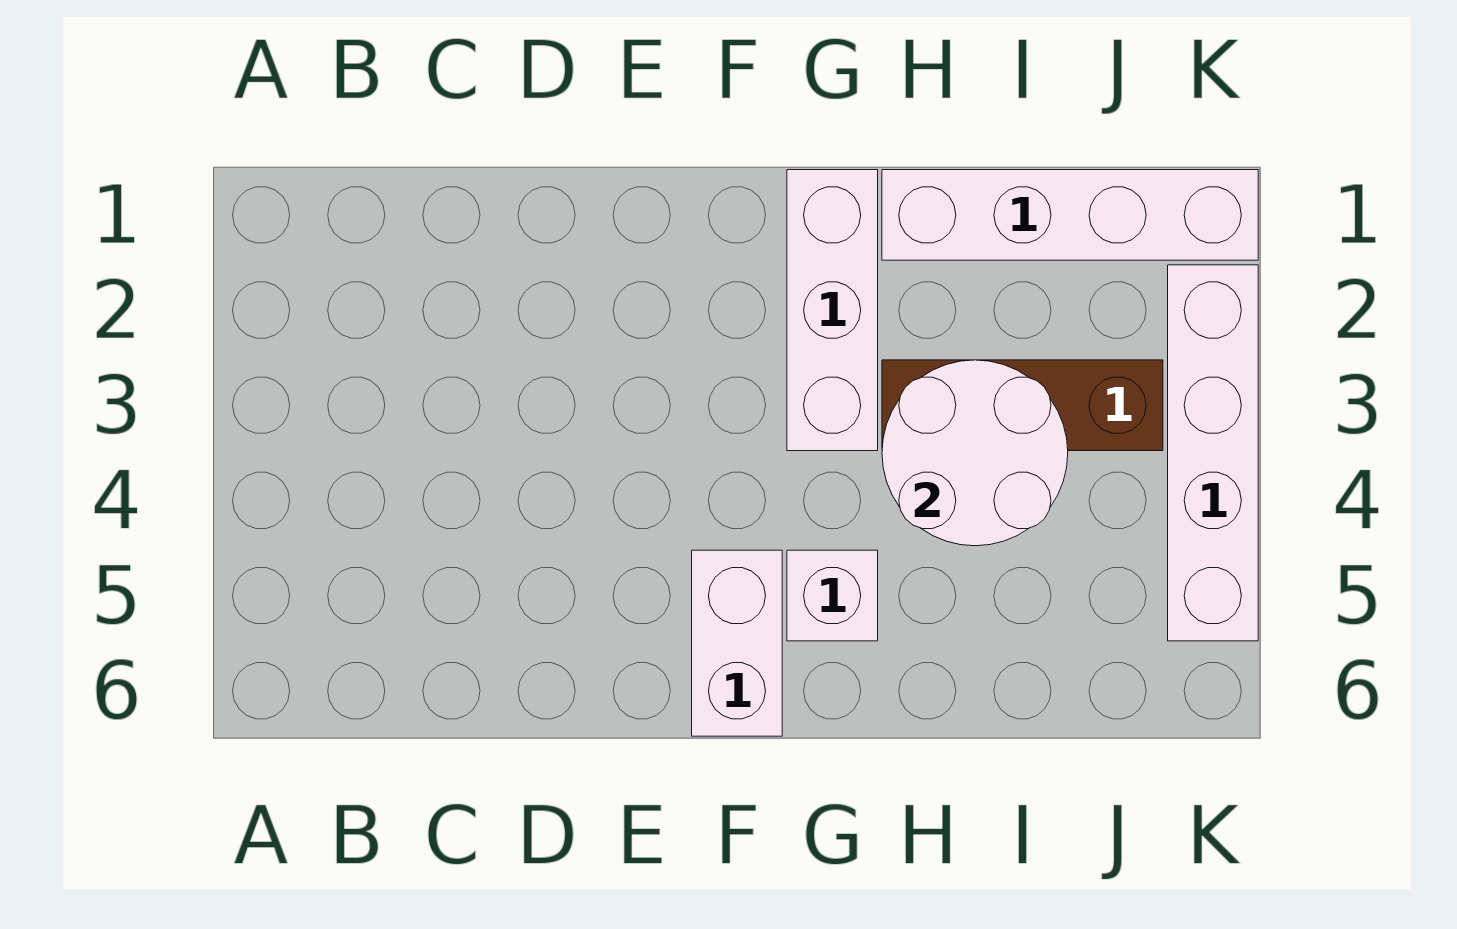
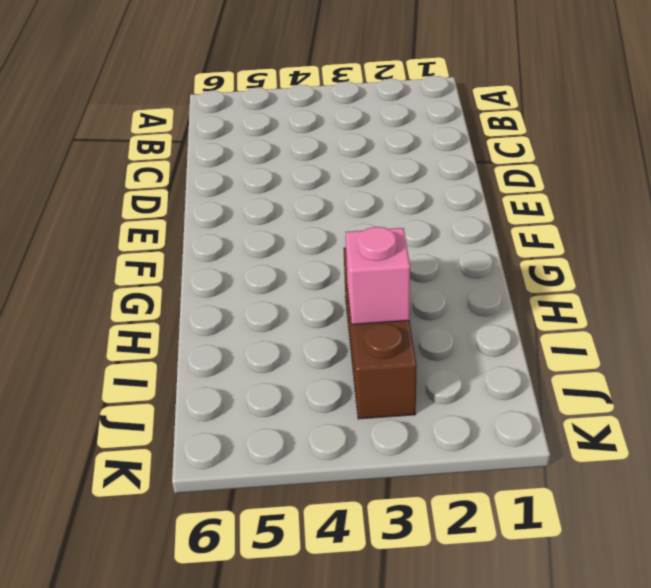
pink brick I3 level 2 -> white round brick H3:I4 level 2
none -> white brick F5:F6 level 1
none -> white brick G1:G3 level 1

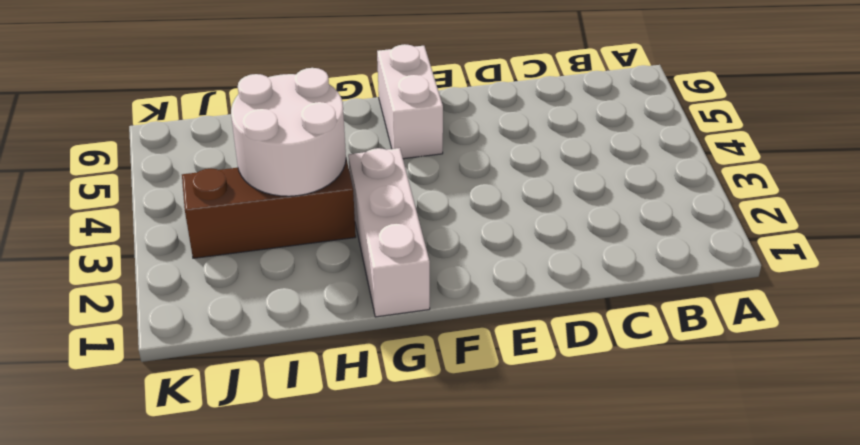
none -> white brick G5 level 1
none -> white brick H1:K1 level 1

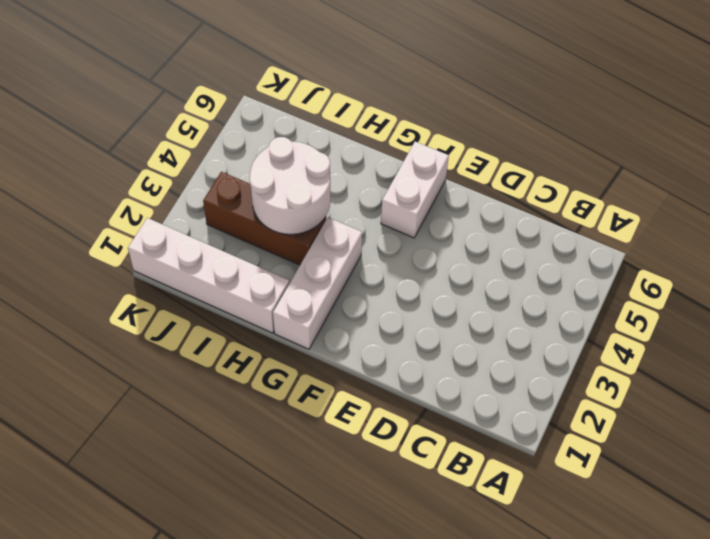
none -> white brick G5 level 1
none -> white brick K2:K5 level 1

